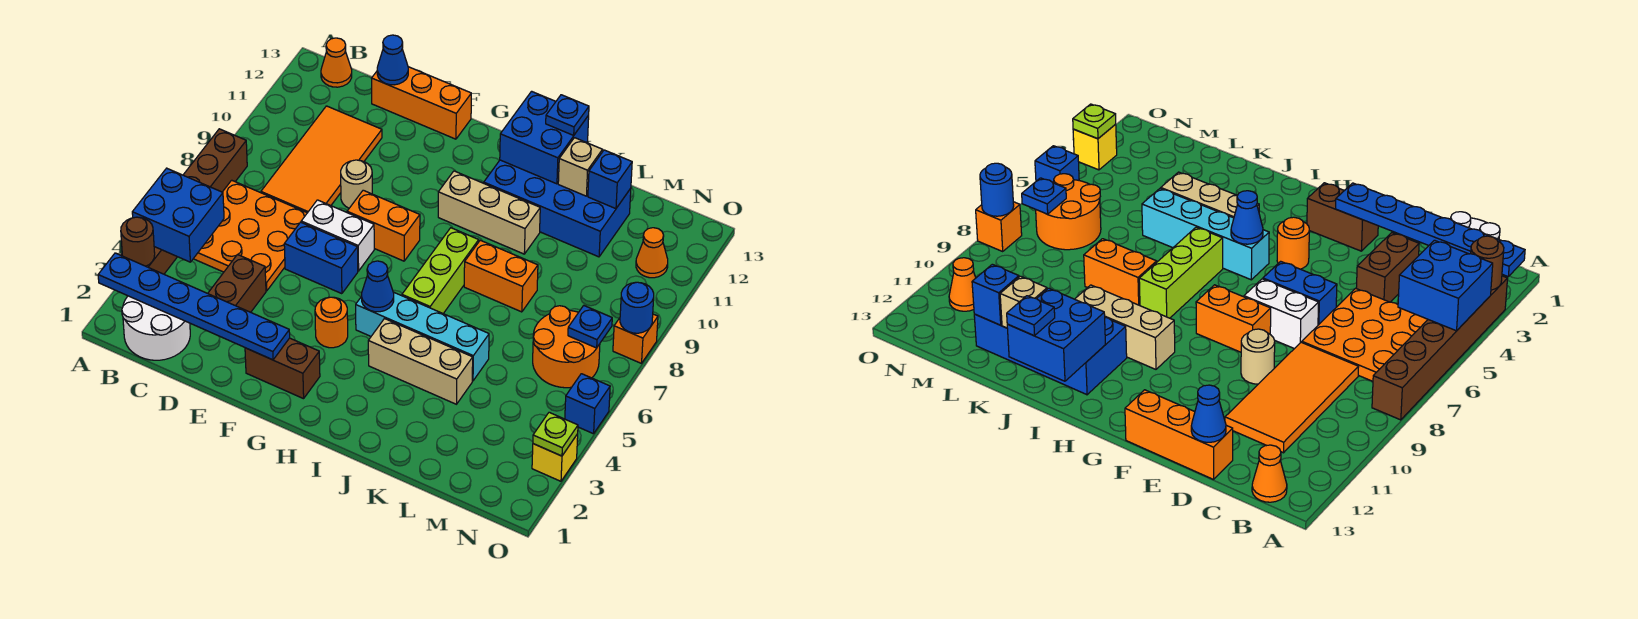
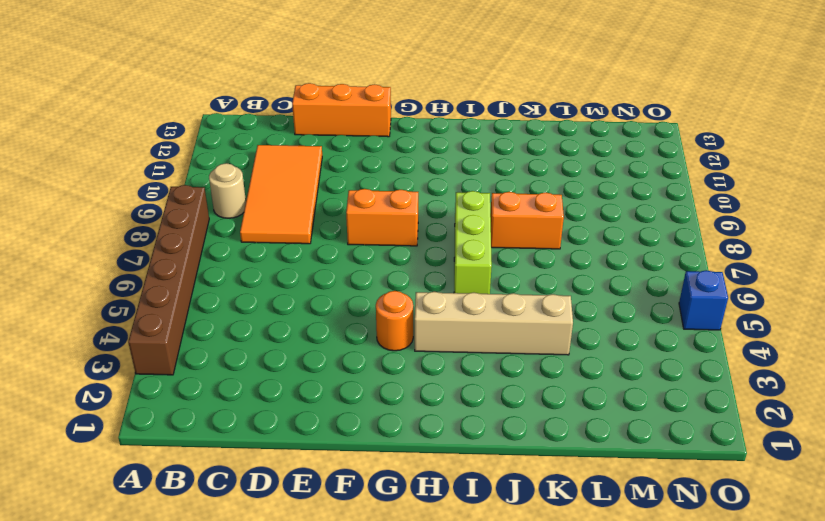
tan round brick B9 level 1 -> tan round brick E9 level 1
tan brick H4:K4 level 1 -> tan brick I4:K4 level 1
none -> white round brick B1:C2 level 1
none -> orange plate B5:D7 level 1
none -> orange cone B13 level 1
none -> brown brick D3:D4 level 1

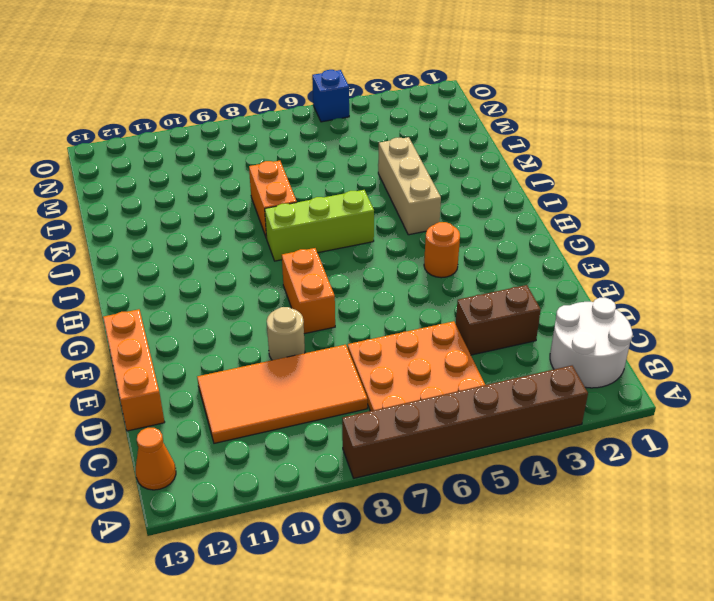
none -> blue brick E6:F6 level 1
none -> white brick E7:F7 level 1
none -> brown brick F2:G2 level 1
none -> cyan brick H5:K5 level 1

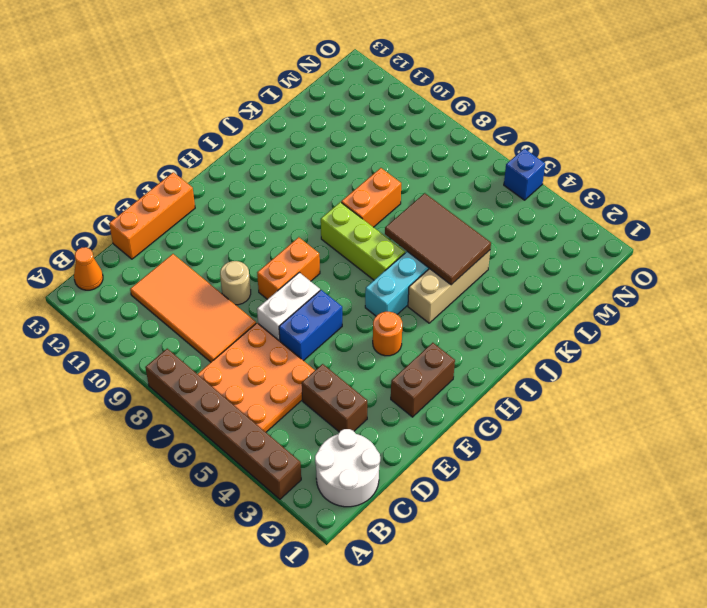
brown tile J4:K6 level 2 -> none
none -> tan brick H10:J10 level 1
none -> blue brick I11:L12 level 1
none -> orange round brick M6:N7 level 1
none -> orange cone N11 level 1

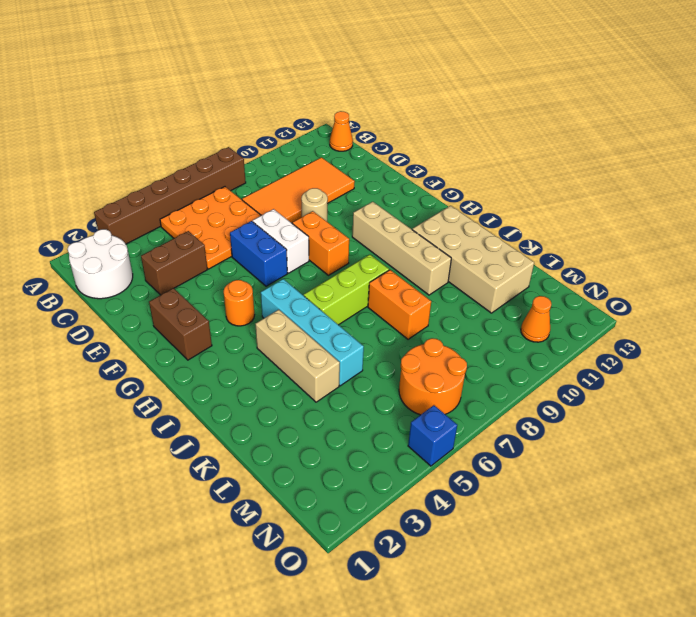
tan brick G10:J10 level 1 -> tan brick H10:J10 level 1
tan brick I11:L12 level 1 -> blue brick I11:L12 level 1
none -> orange brick D13:F13 level 1
none -> yellow brick O3 level 1
none -> orange brick O8 level 1
none -> blue plate A2:F2 level 2

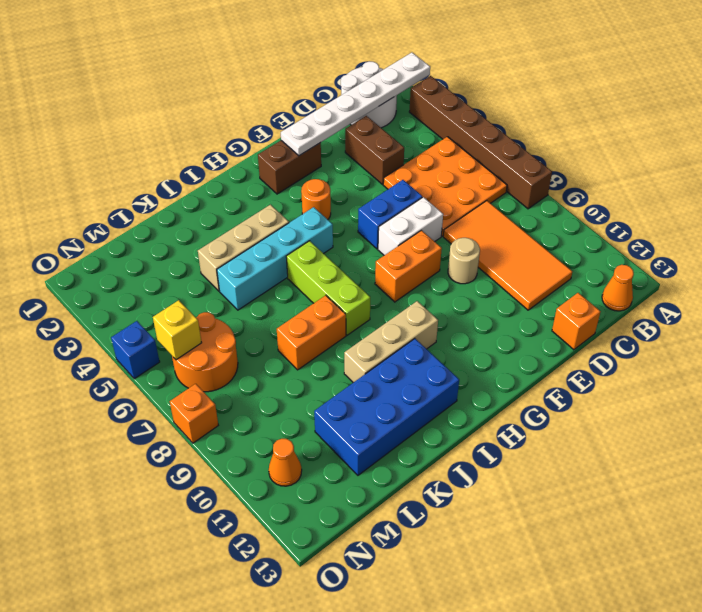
white plate A2:F2 level 2 -> blue plate A2:F2 level 2
orange brick D13 level 1 -> orange brick D13:F13 level 1
yellow brick N6 level 2 -> yellow brick O3 level 1
none -> brown round brick A3 level 2
none -> blue brick A4:B5 level 2
none -> blue cone D13 level 2
none -> blue cone H5 level 2

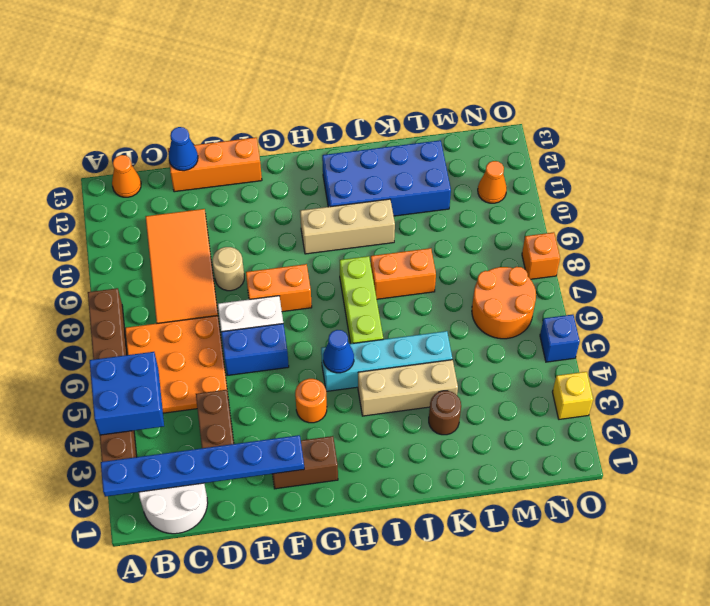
brown round brick K3 level 1 -> brown round brick A3 level 2
none -> blue brick I12:J13 level 2
none -> tan brick K12 level 2
none -> blue brick L12 level 2
none -> blue plate N7 level 2

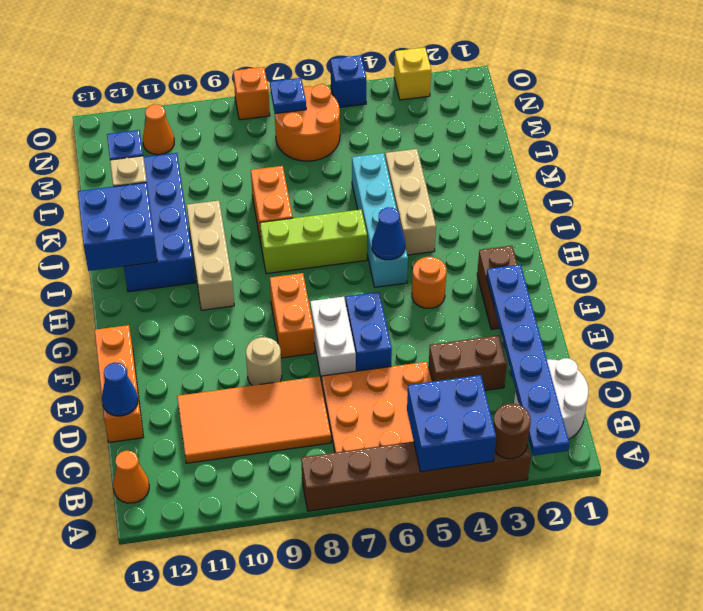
none -> lime plate O3 level 2
none -> blue round brick O8 level 2
none -> blue plate J13 level 3

